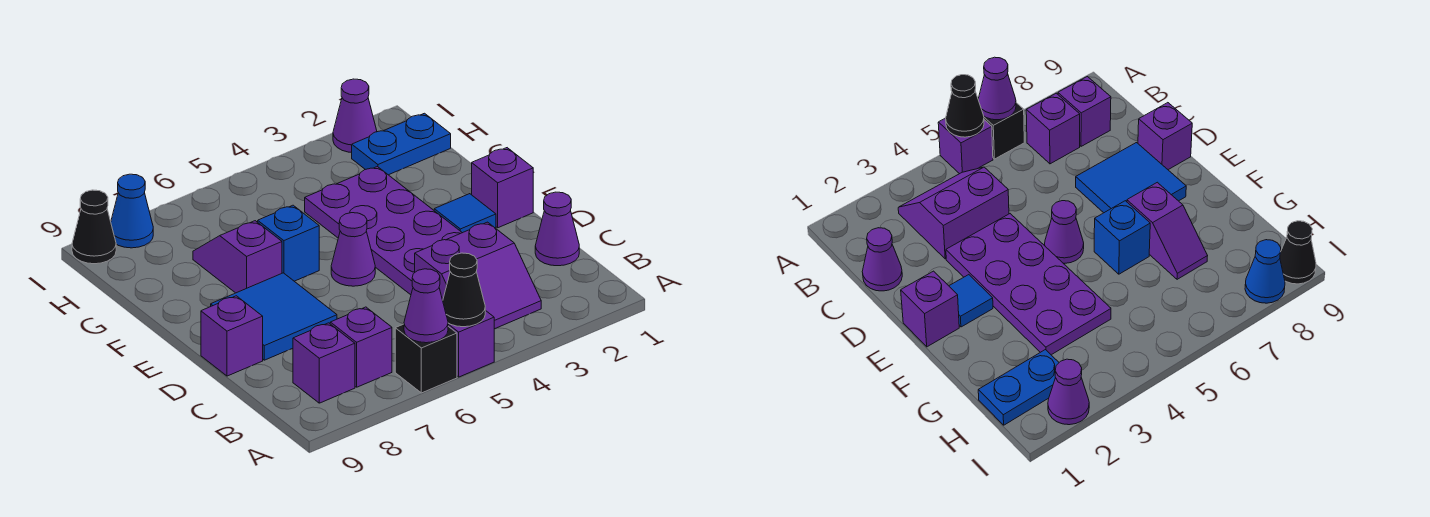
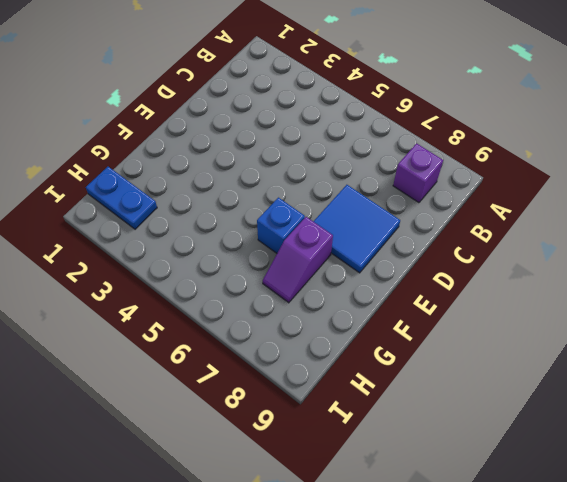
none -> purple brick A5 level 1
none -> black brick A6 level 1
none -> purple slope B3:C4 level 1 top C

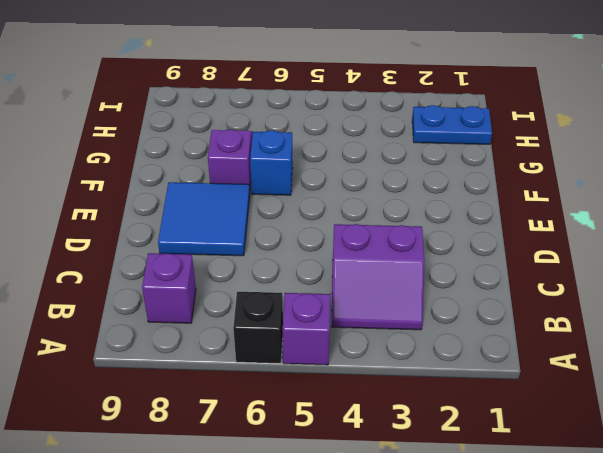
none -> purple brick B7 level 1
none -> purple cone C1 level 1
none -> purple plate D3:G4 level 1

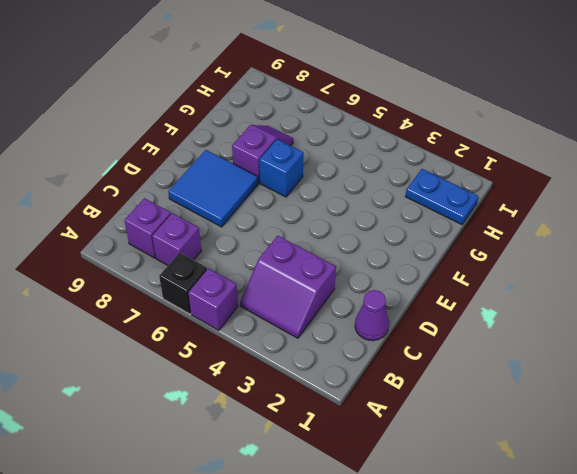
none -> purple plate D3:G4 level 1
none -> purple brick D9 level 1
none -> purple brick E1 level 1

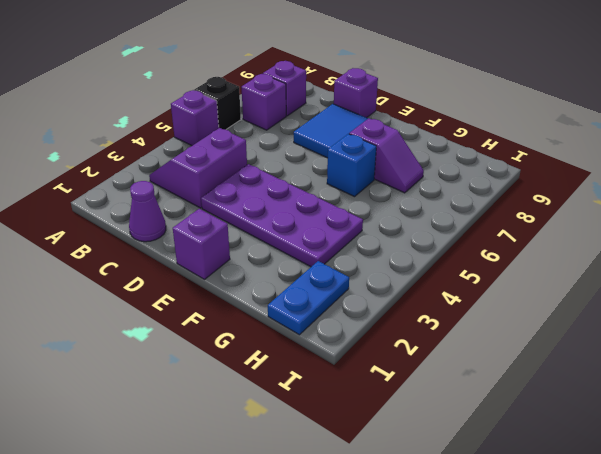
none -> blue tile E2 level 1
none -> purple cone E5 level 1
none -> purple cone I2 level 1

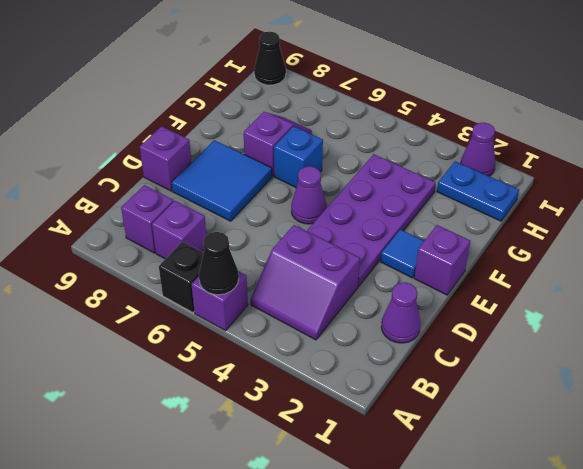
none -> blue cone I8 level 1
none -> purple cone A6 level 2

